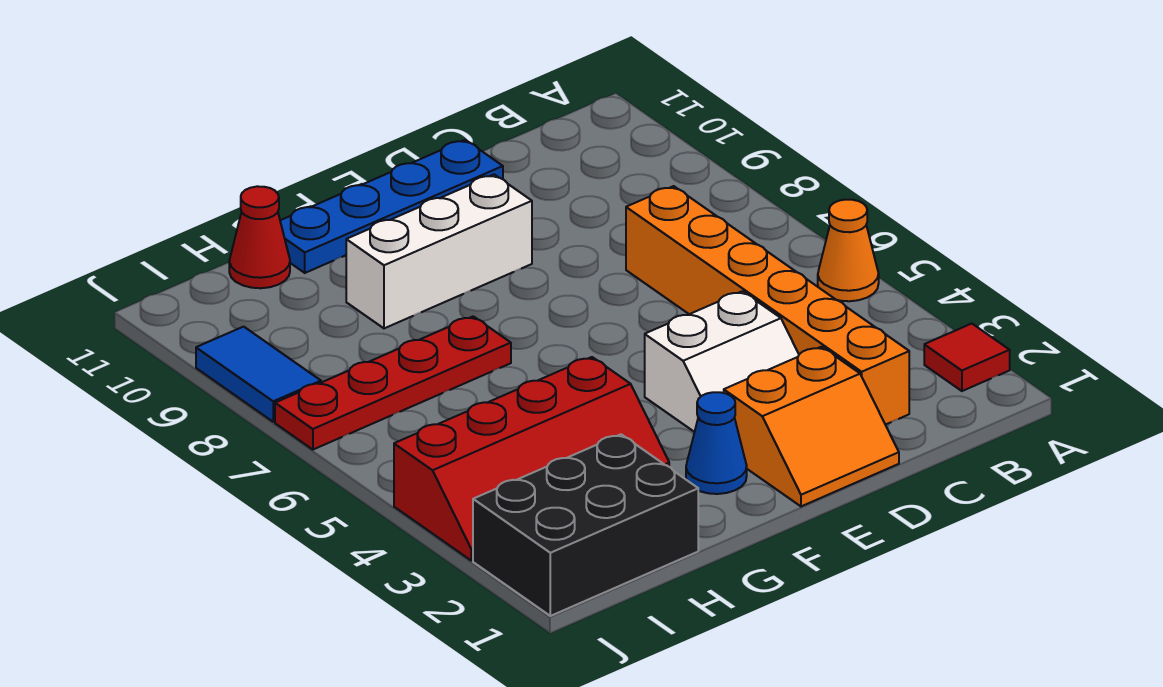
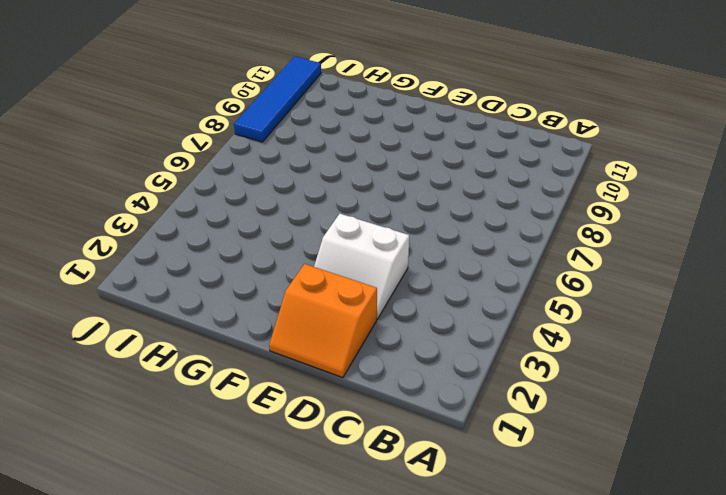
blue tile J8:J11 level 1 -> blue tile J8:J9 level 1
none -> red tile A2 level 1
none -> orange cone A5 level 1
none -> orange brick C2:C7 level 1

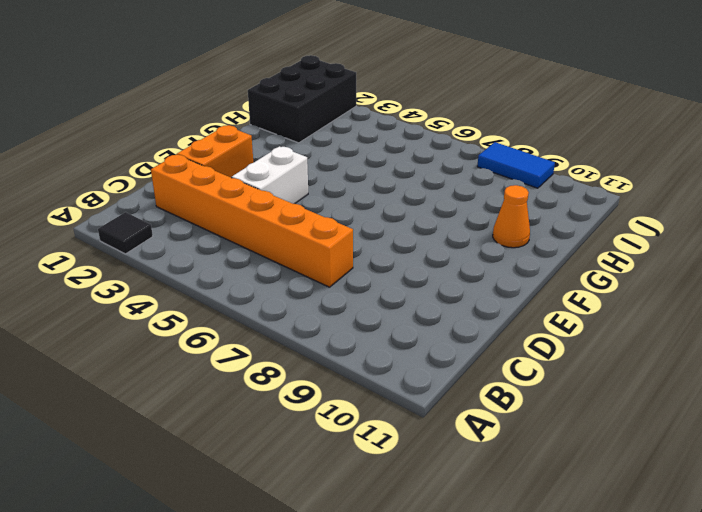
black tile A2 level 1 -> red tile A2 level 1
orange cone G10 level 1 -> orange cone A5 level 1
none -> blue plate D11:G11 level 1
none -> white brick E9:G9 level 1
none -> blue cone F2 level 1

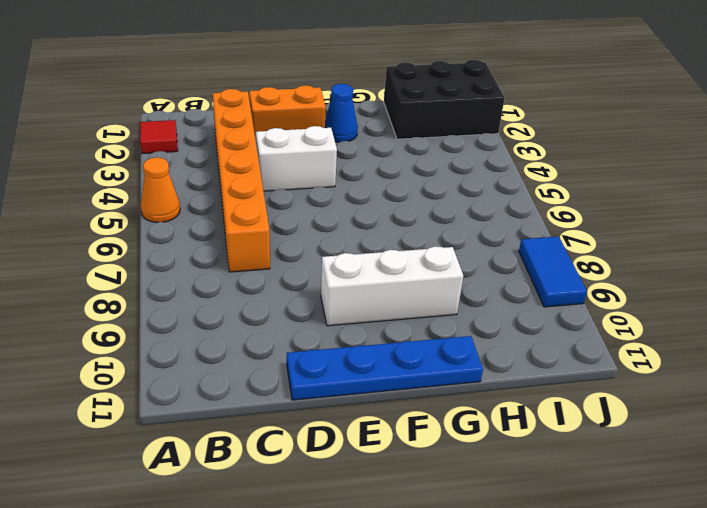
none -> red slope G3:J4 level 1 top 4
none -> red plate G7:J7 level 1
none -> red cone H11 level 1

